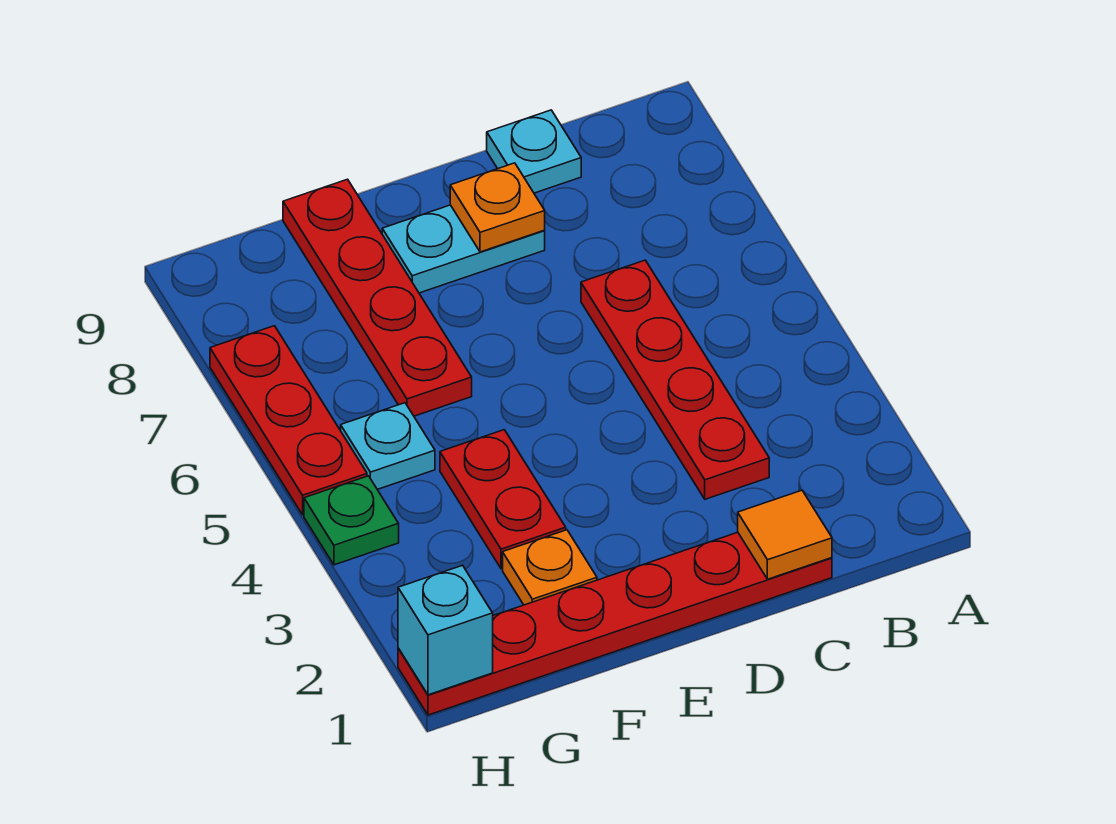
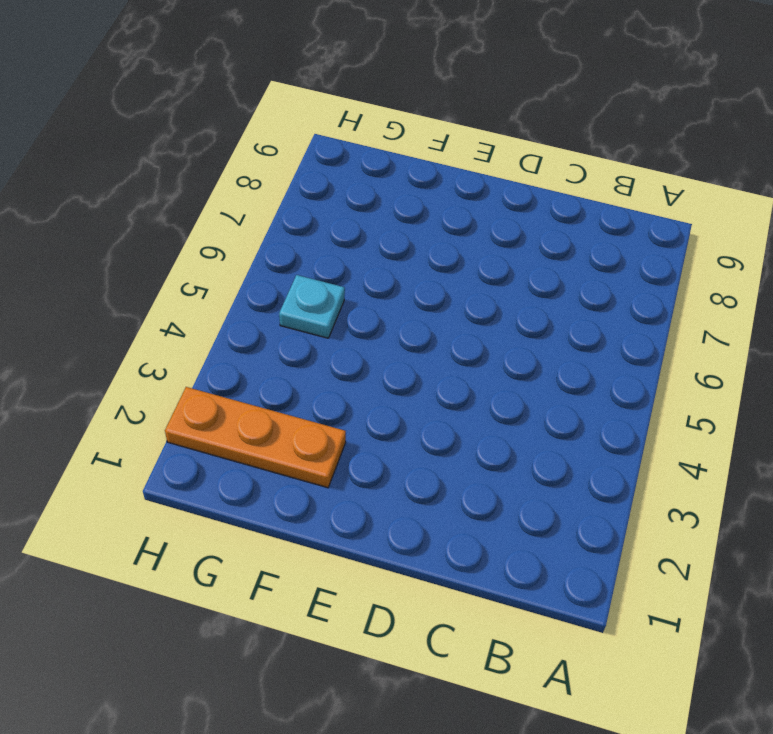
orange plate F2:H2 level 1 -> orange plate F2 level 1
none -> red plate C1:H1 level 1
none -> red plate C3:C6 level 1
none -> cyan plate C9 level 1

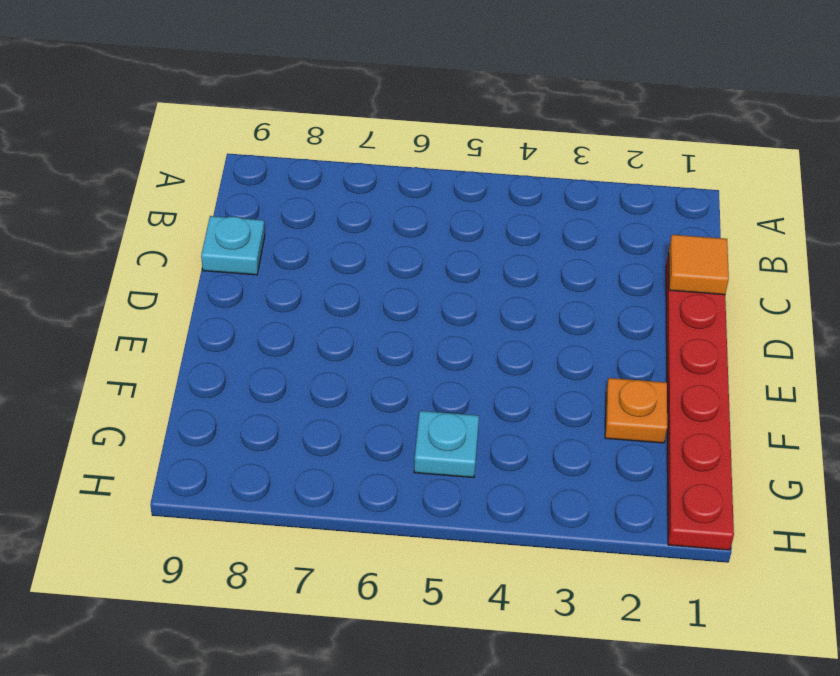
none -> red plate C3:C6 level 1
none -> cyan plate D8:E8 level 1
none -> red plate F3:F4 level 1

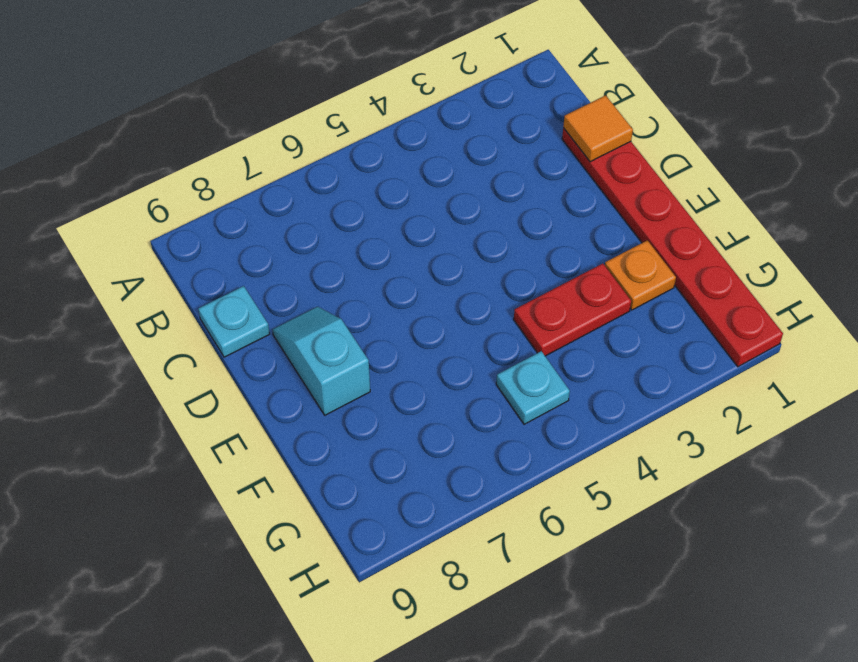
cyan slope D8:E8 level 1 top E -> cyan plate D8:E8 level 1
none -> red plate C3:C6 level 1
none -> red plate F6:F9 level 1
none -> green plate H4 level 1

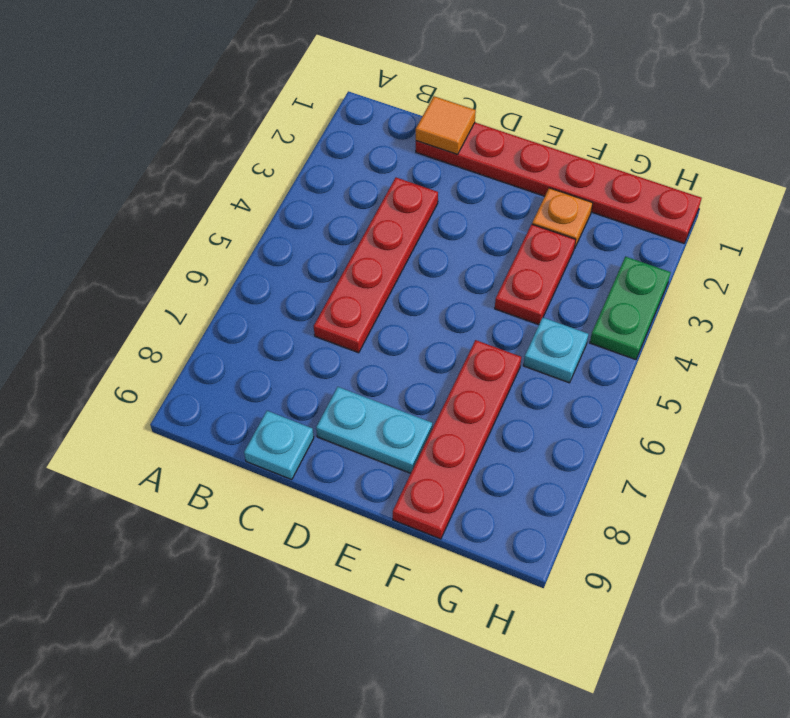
green plate H3:H4 level 1 -> green plate H4 level 1
none -> red plate H5:H7 level 1
none -> orange plate D8 level 2
none -> cyan brick H1 level 2

